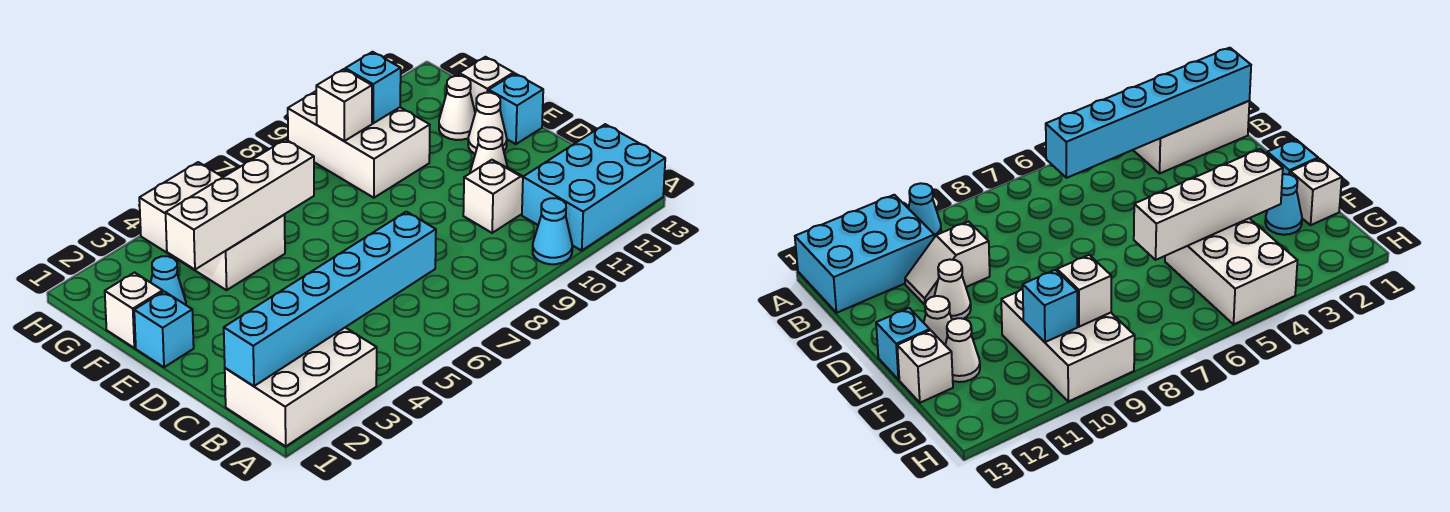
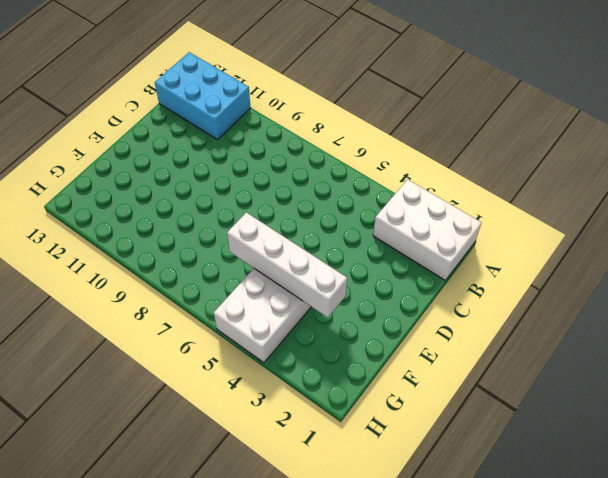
none -> cyan cone A10 level 1
none -> white slope C10:C11 level 1 top 10
none -> white cone D11 level 1

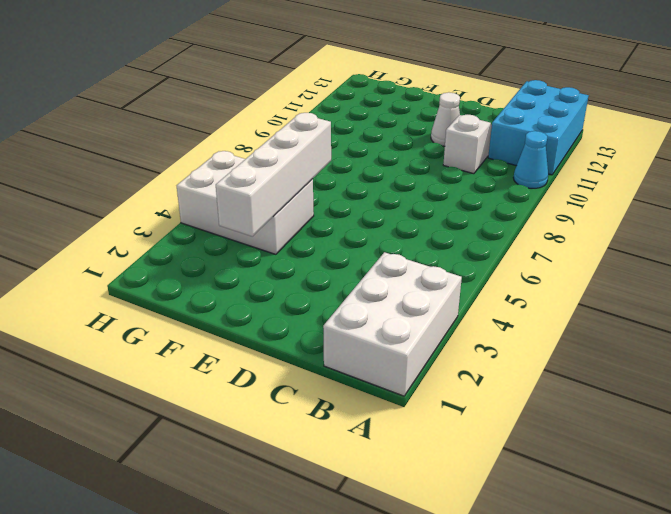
none -> cyan brick E1 level 1
none -> white cone E12 level 1
none -> cyan brick E13 level 1

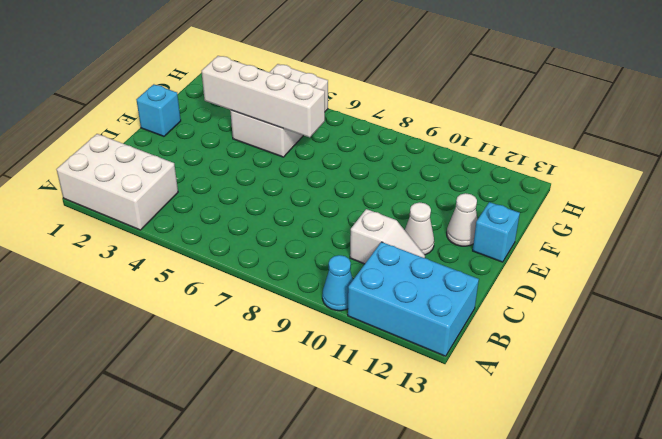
none -> white brick F1 level 1
none -> cyan cone F2 level 1
none -> white brick F9:H10 level 1

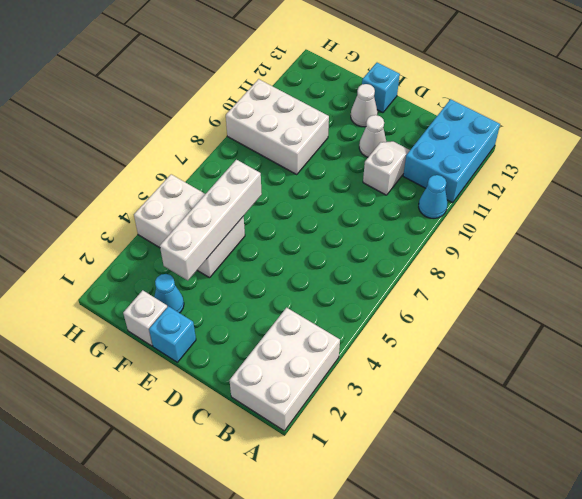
none -> white cone F12 level 1
none -> white brick F13 level 1
none -> cyan brick B1:B6 level 2

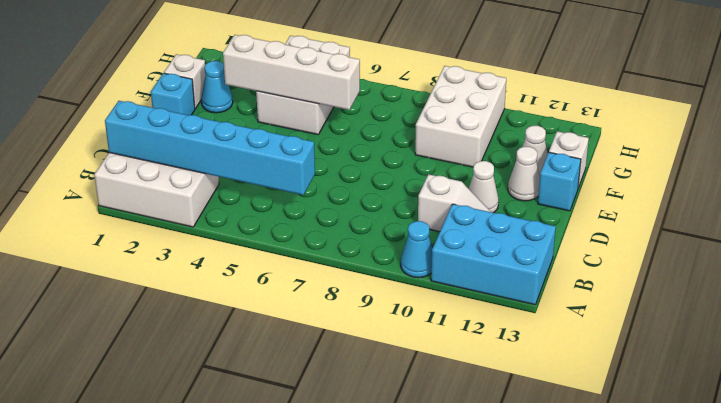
none -> white brick G9 level 2
none -> cyan brick G10 level 2

